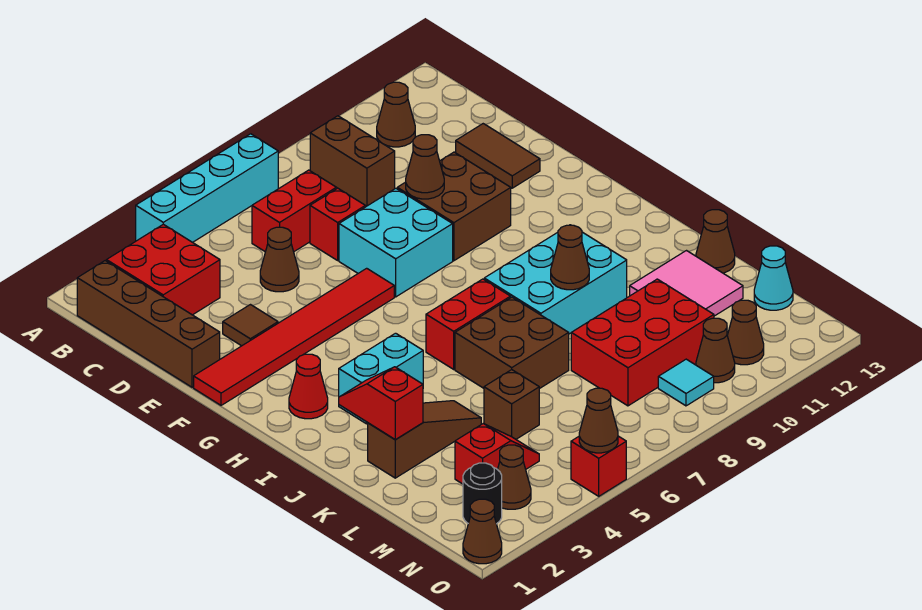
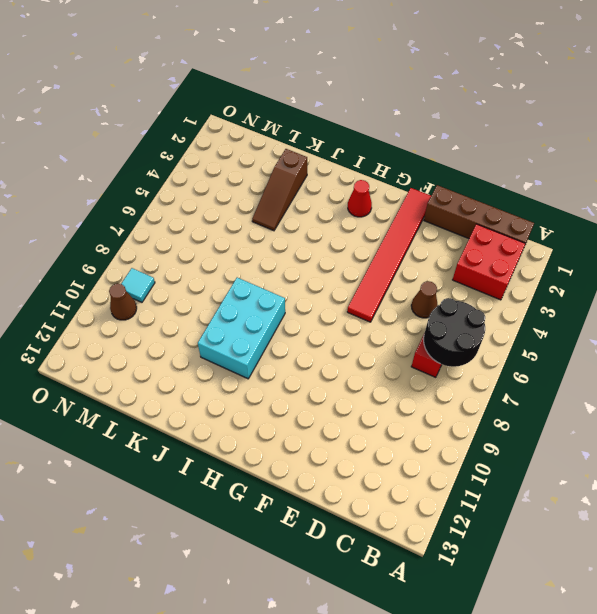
black round brick B6:C7 level 2 -> none
none -> cyan brick A4:A7 level 1
none -> brown brick B9:C9 level 1
none -> brown cone B11 level 1
none -> red brick D7 level 1

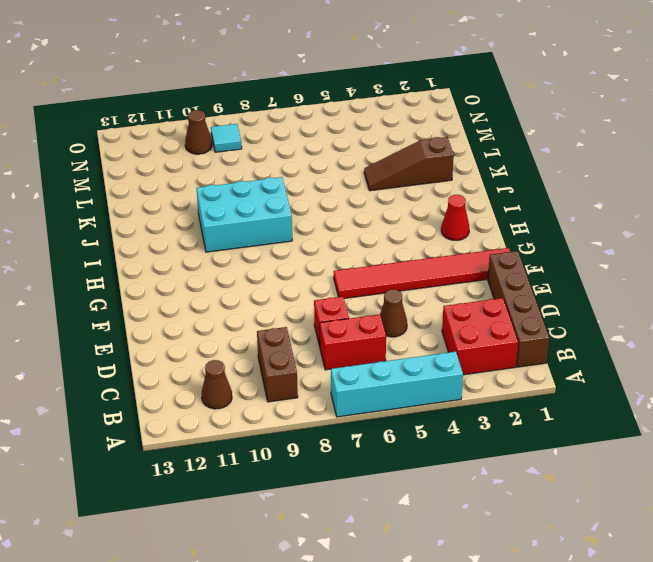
none -> brown tile D12:E12 level 1
none -> brown tile E3 level 1
none -> cyan brick E7:F8 level 1
none -> brown brick E9:F10 level 1

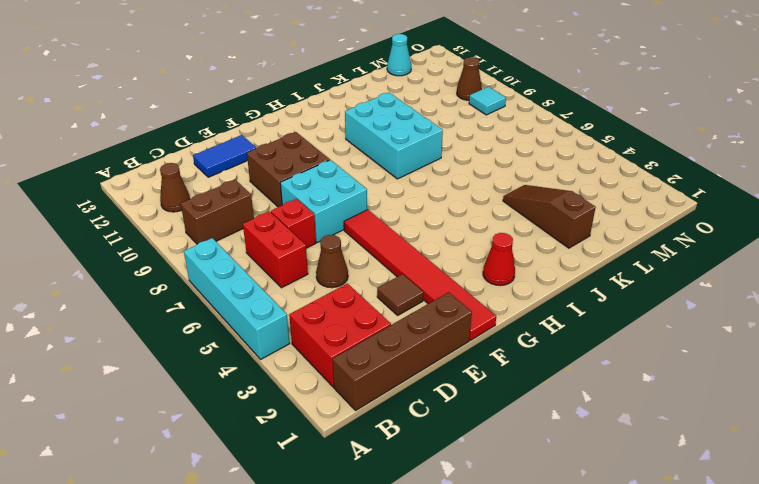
blue tile D12:E12 level 1 -> brown tile D12:E12 level 1
none -> cyan brick I3:I4 level 1
none -> red brick I6:I7 level 1
none -> brown brick J6:K7 level 1
none -> pink tile K11:L12 level 1

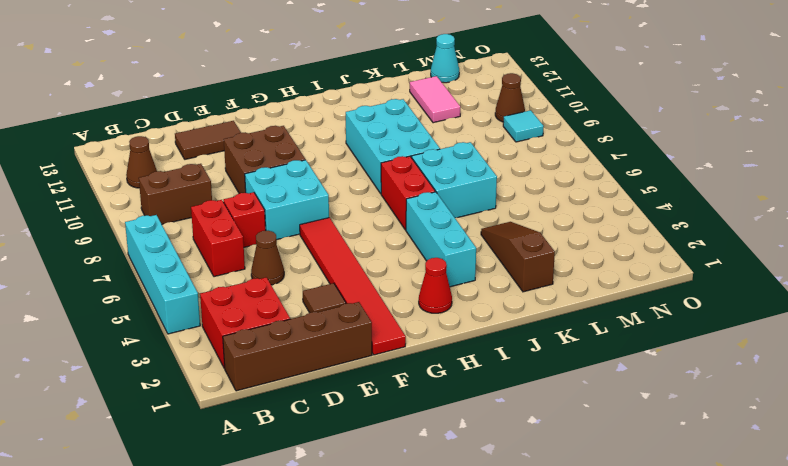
cyan brick I3:I5 level 1 -> cyan brick I3:I4 level 1
cyan brick J6:K7 level 1 -> brown brick J6:K7 level 1
pink tile L11:L12 level 1 -> pink tile K11:L12 level 1
none -> brown cone K13 level 1
none -> brown brick L5 level 1
none -> red brick L8:M10 level 1
none -> red slope M3:M4 level 1 top 3

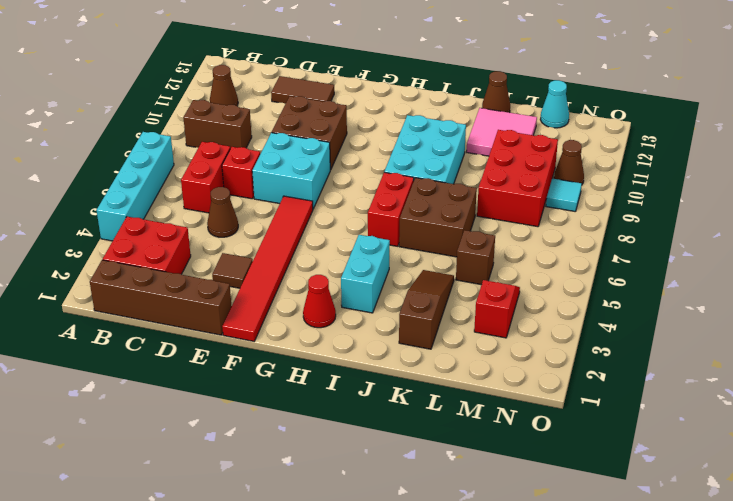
none -> black round brick N2 level 1
none -> brown cone N3 level 1
none -> brown cone N11 level 1
none -> brown cone O1 level 1

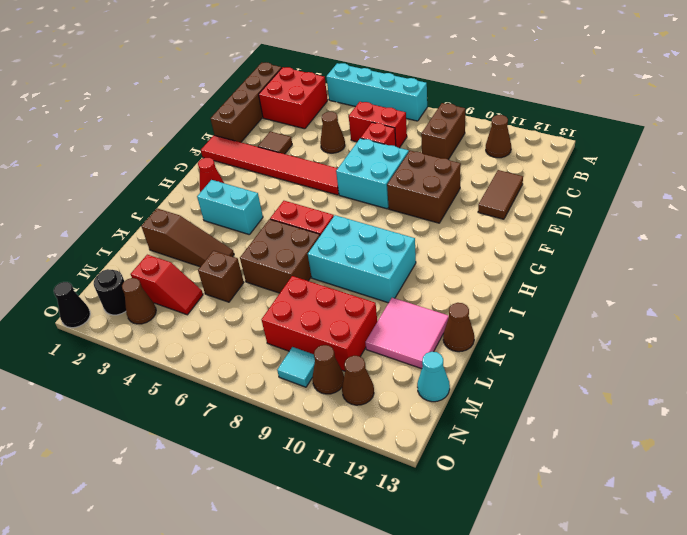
black cone O1 level 1 -> brown cone O1 level 1
none -> red brick O5 level 1
none -> brown cone E9 level 2
none -> red slope J2:K2 level 2 top K
none -> brown cone J9 level 2

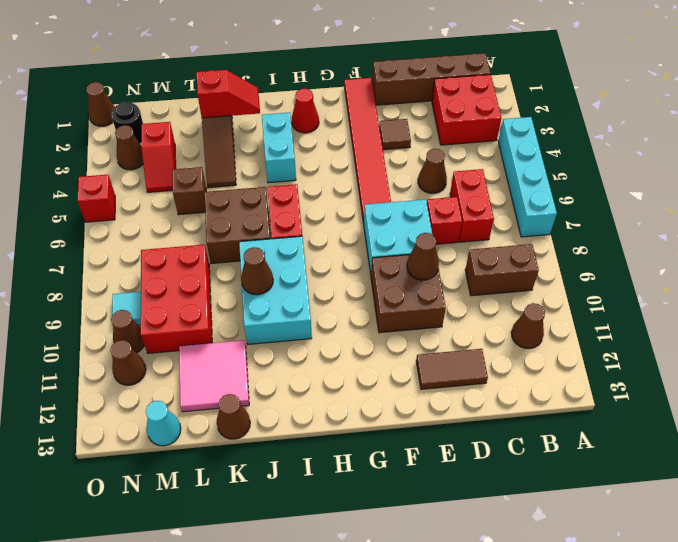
none -> brown cone O5 level 2

